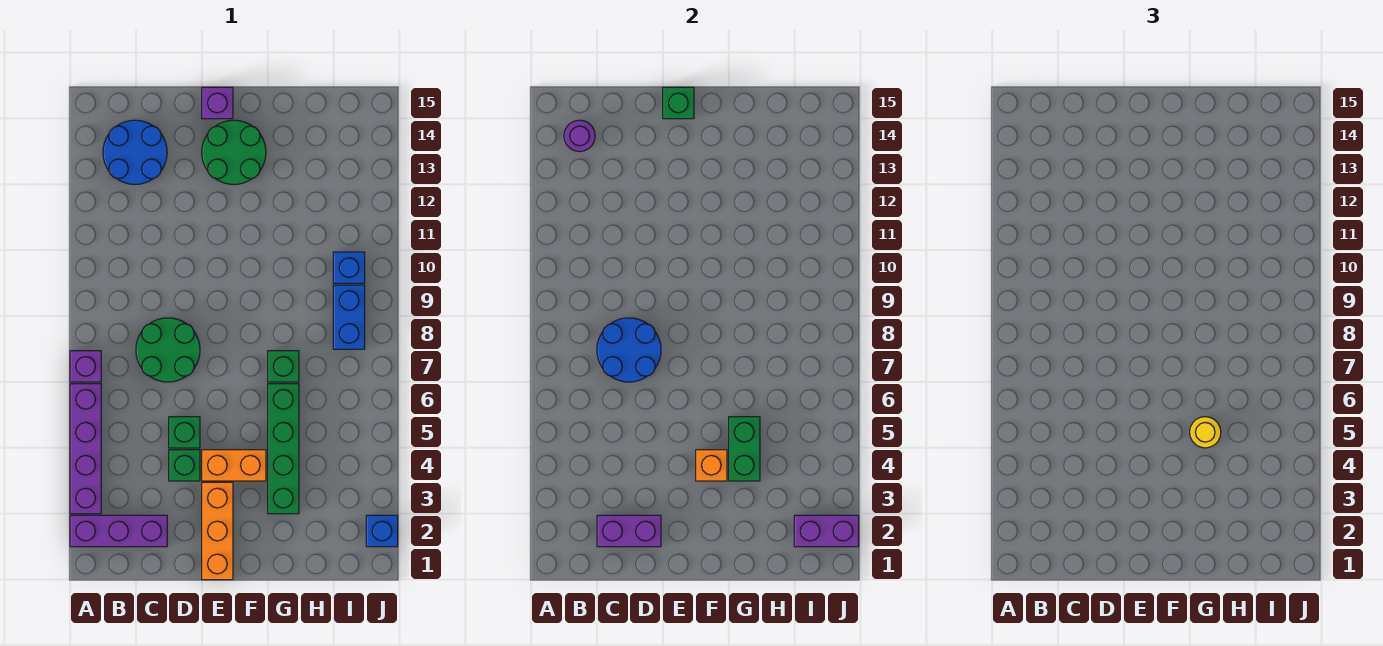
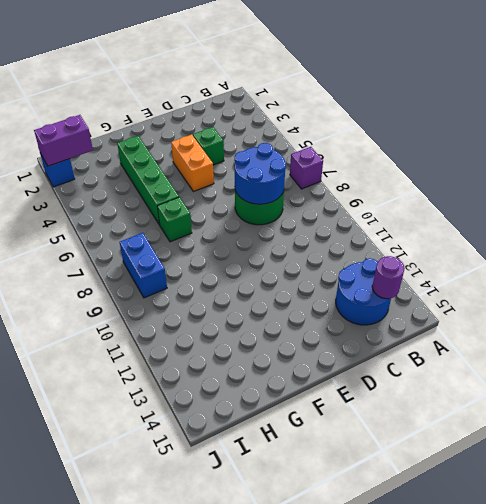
orange brick E4:E5 level 1 -> orange brick E4:F4 level 1
none -> purple brick A2:C2 level 1
none -> purple brick A3:A6 level 1
none -> green brick D5 level 1

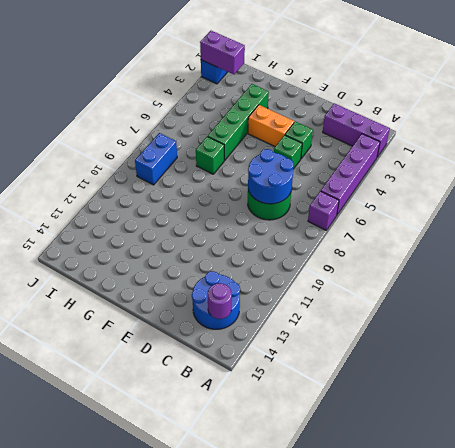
none -> orange brick E1:E3 level 1
none -> green round brick E13:F14 level 1
none -> purple brick E15 level 1

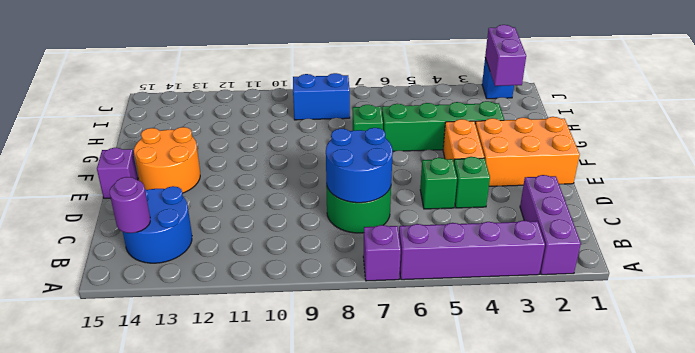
orange brick E1:F3 level 1 -> orange brick E1:E3 level 1
orange round brick E13:F14 level 1 -> green round brick E13:F14 level 1
none -> blue brick I10 level 1
none -> purple brick C2:D2 level 2
none -> green brick E15 level 2

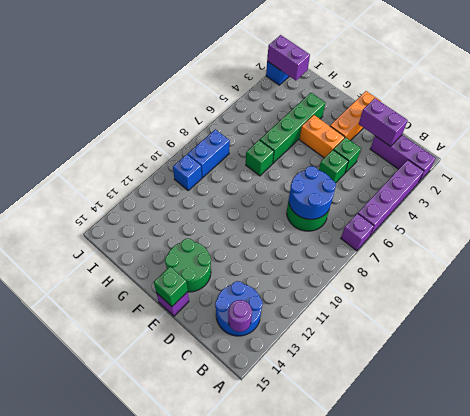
none -> orange brick F4 level 2
none -> green brick G4:G5 level 2
none -> yellow round brick G5 level 3

